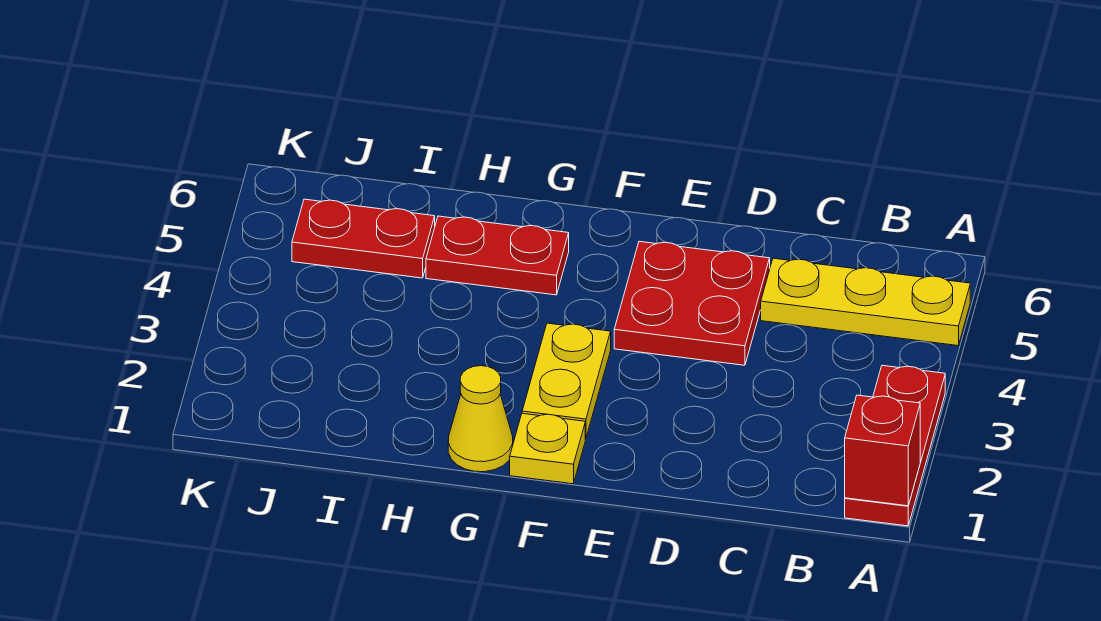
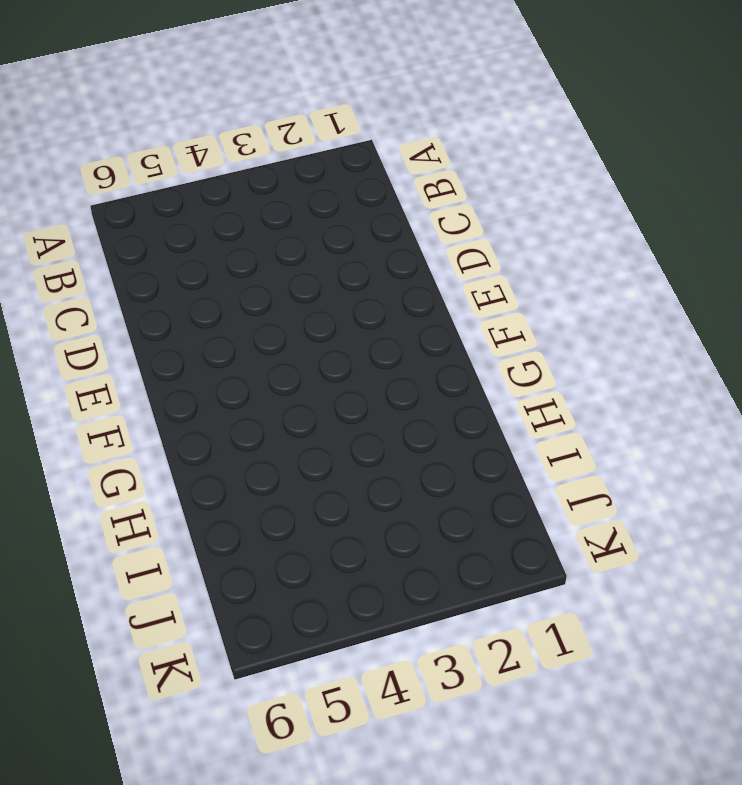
none -> red plate A1:A3 level 1
none -> yellow plate A5:C5 level 1

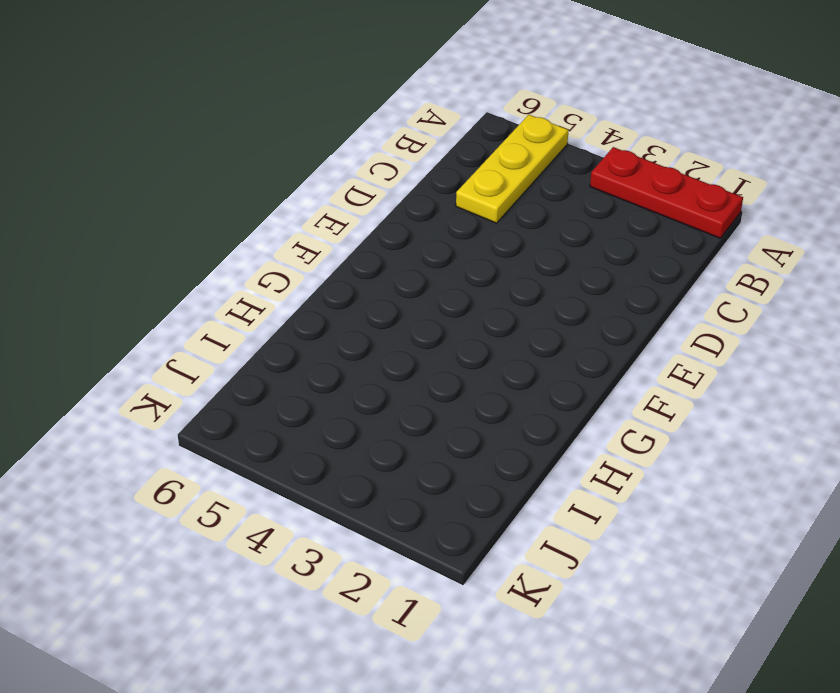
none -> red plate D4:E5 level 1
none -> yellow plate F1 level 1

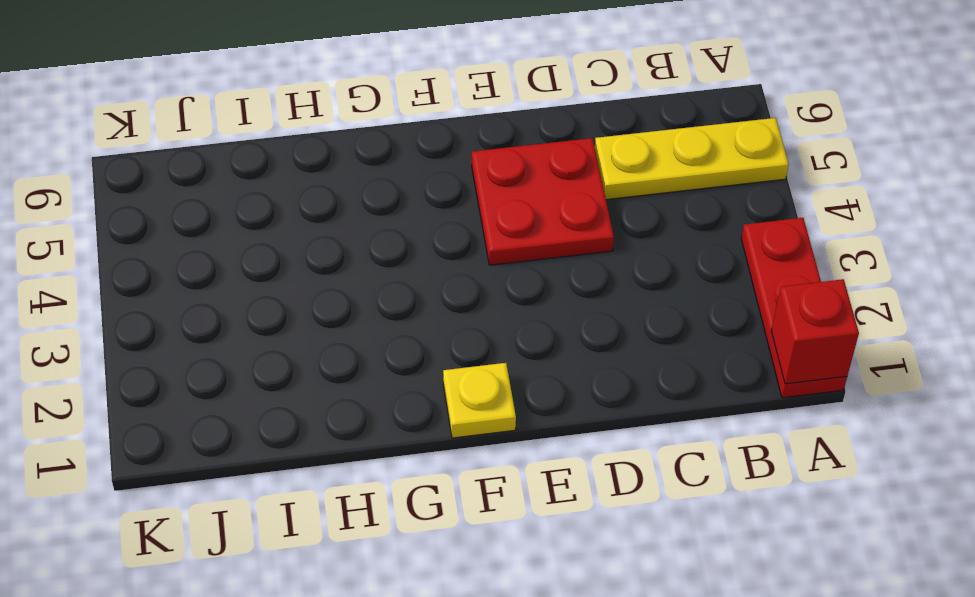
none -> yellow plate F2:F3 level 1
none -> yellow cone G1 level 1

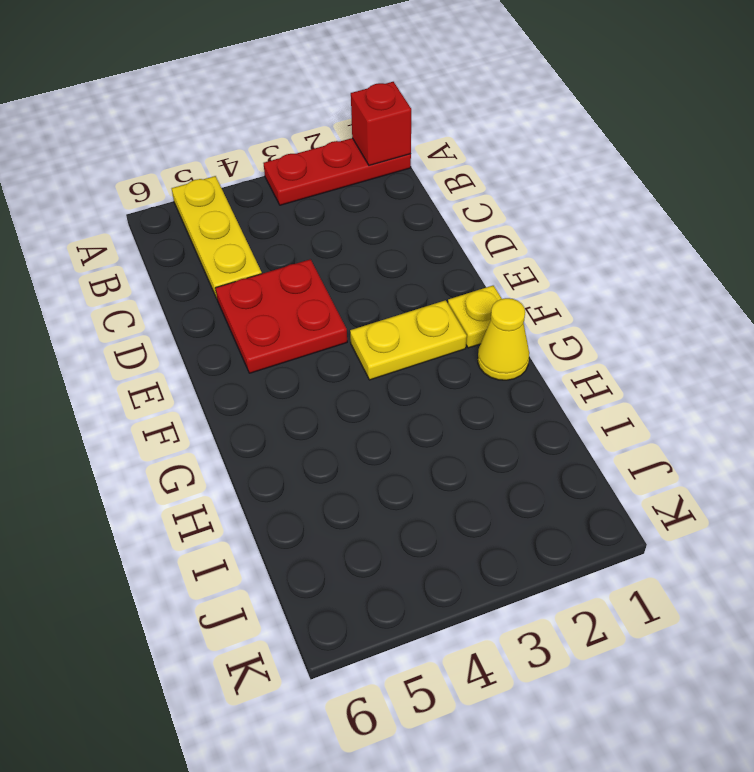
none -> red plate G5:H5 level 1
none -> red plate I5:J5 level 1

